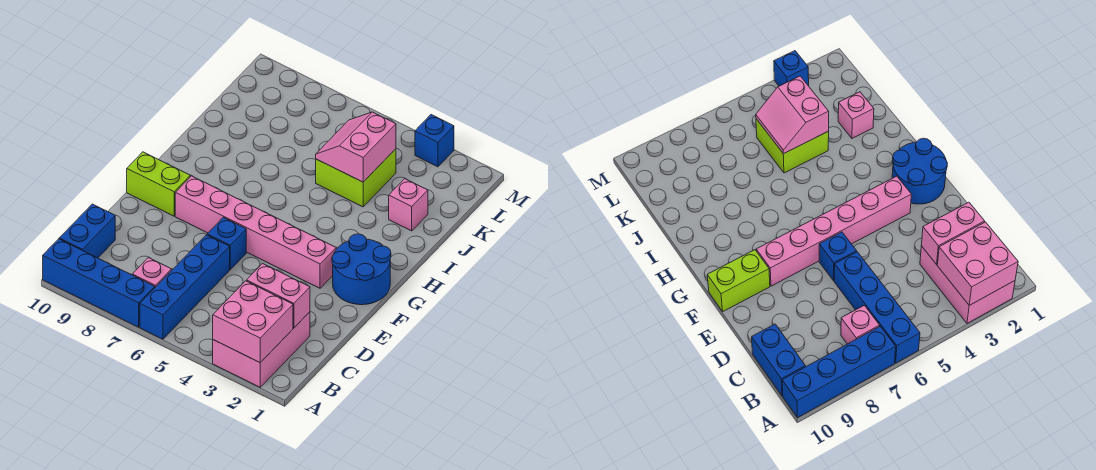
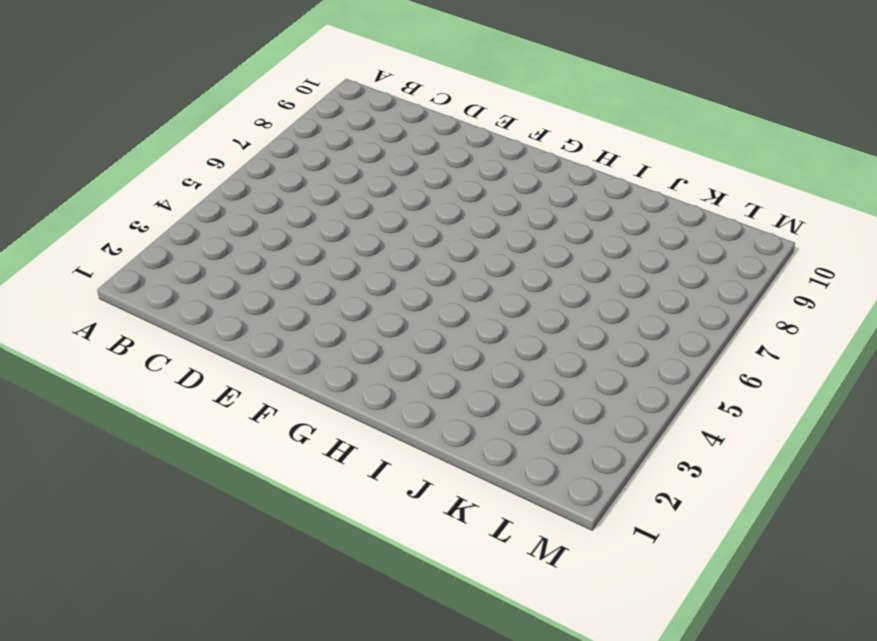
none -> pink brick A2:C3 level 1
none -> blue brick A6:D6 level 1
none -> blue brick A7:A10 level 1

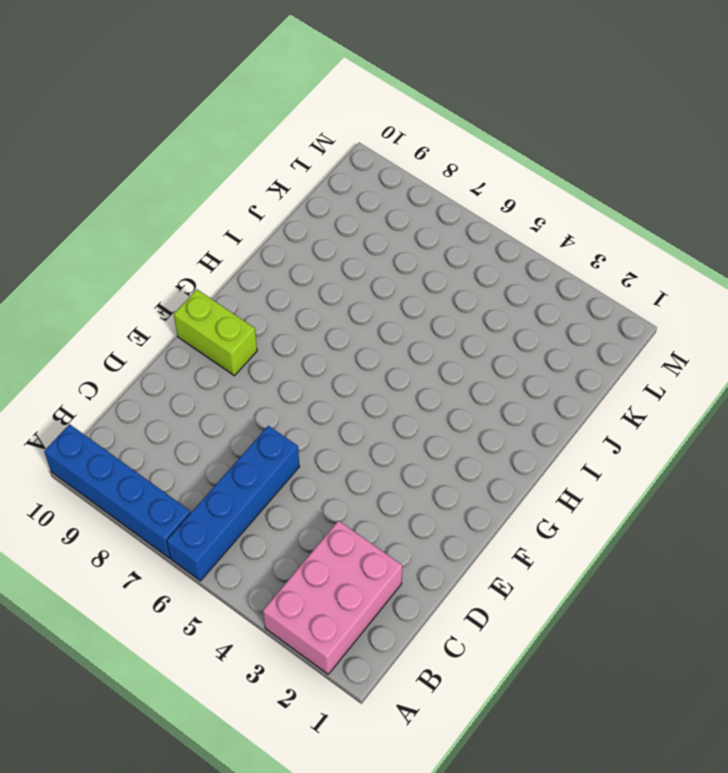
none -> pink brick B7 level 1
none -> blue brick B10:C10 level 1
none -> blue brick E6 level 1

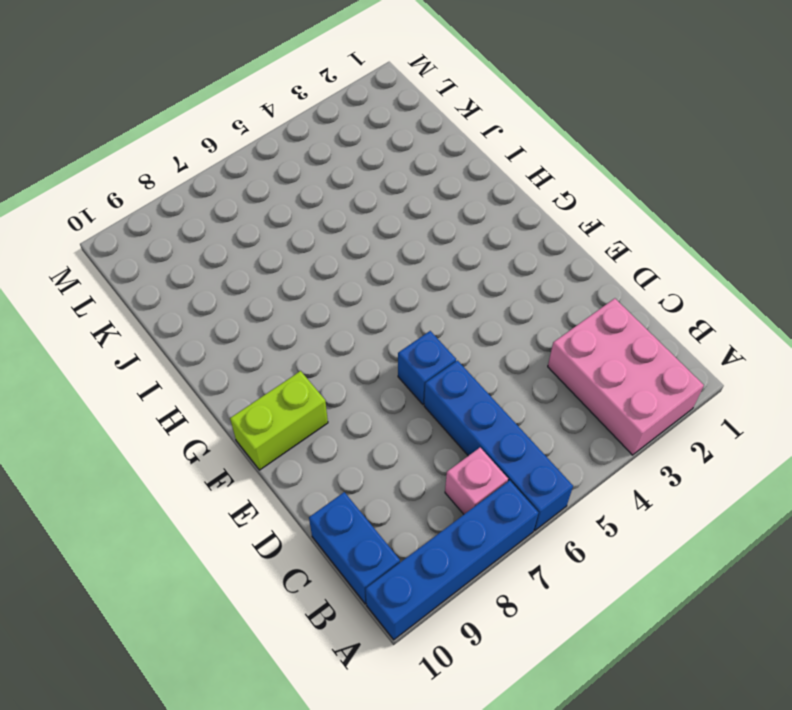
none -> blue round brick F1:G2 level 1
none -> pink brick F3:F8 level 1
none -> pink brick J2 level 1

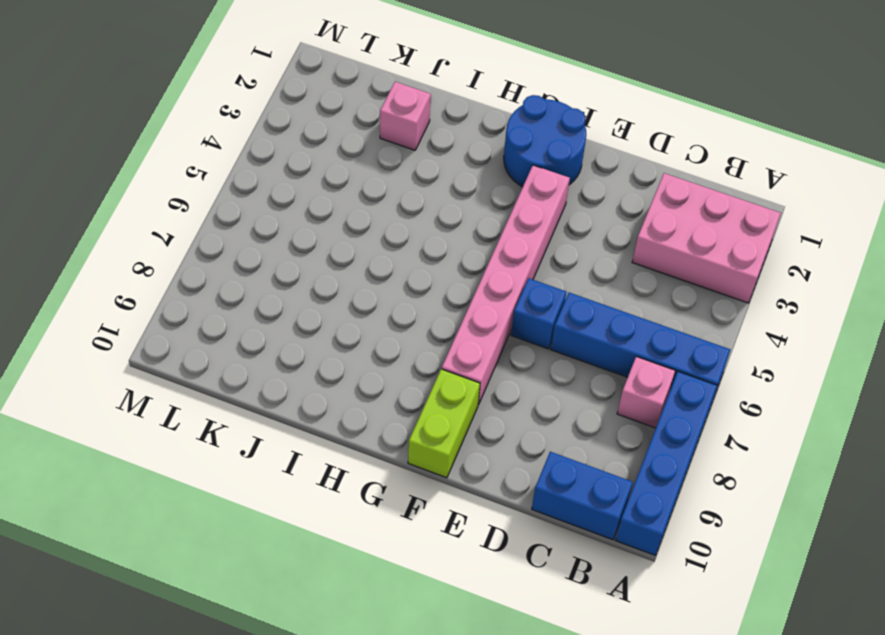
none -> lime brick J4:K5 level 1
none -> blue brick M3 level 1
none -> pink brick A2:B3 level 2

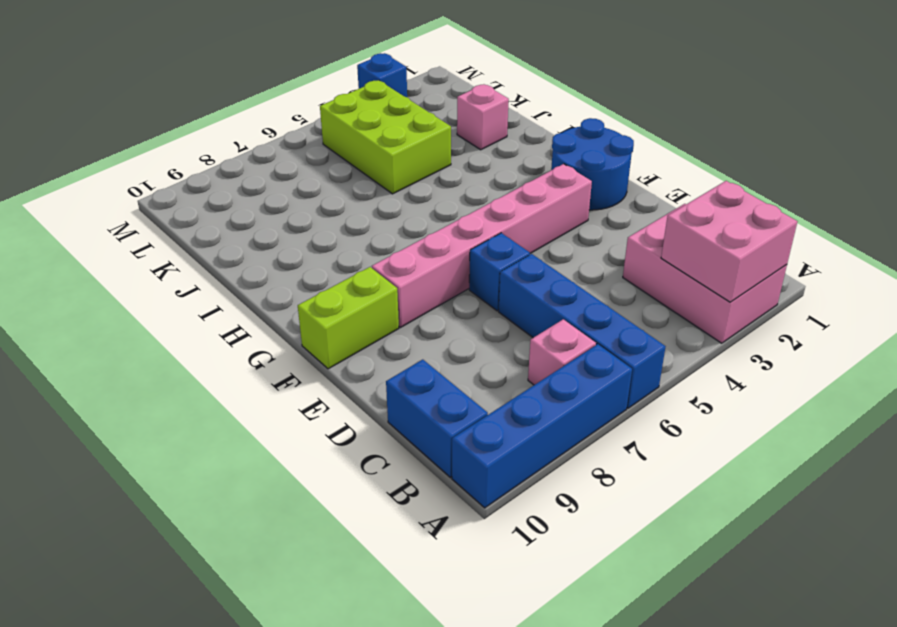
lime brick J4:L5 level 1 -> lime brick J4:K5 level 1
none -> pink brick C2:C3 level 2
none -> pink slope J4:K5 level 2 top 4

